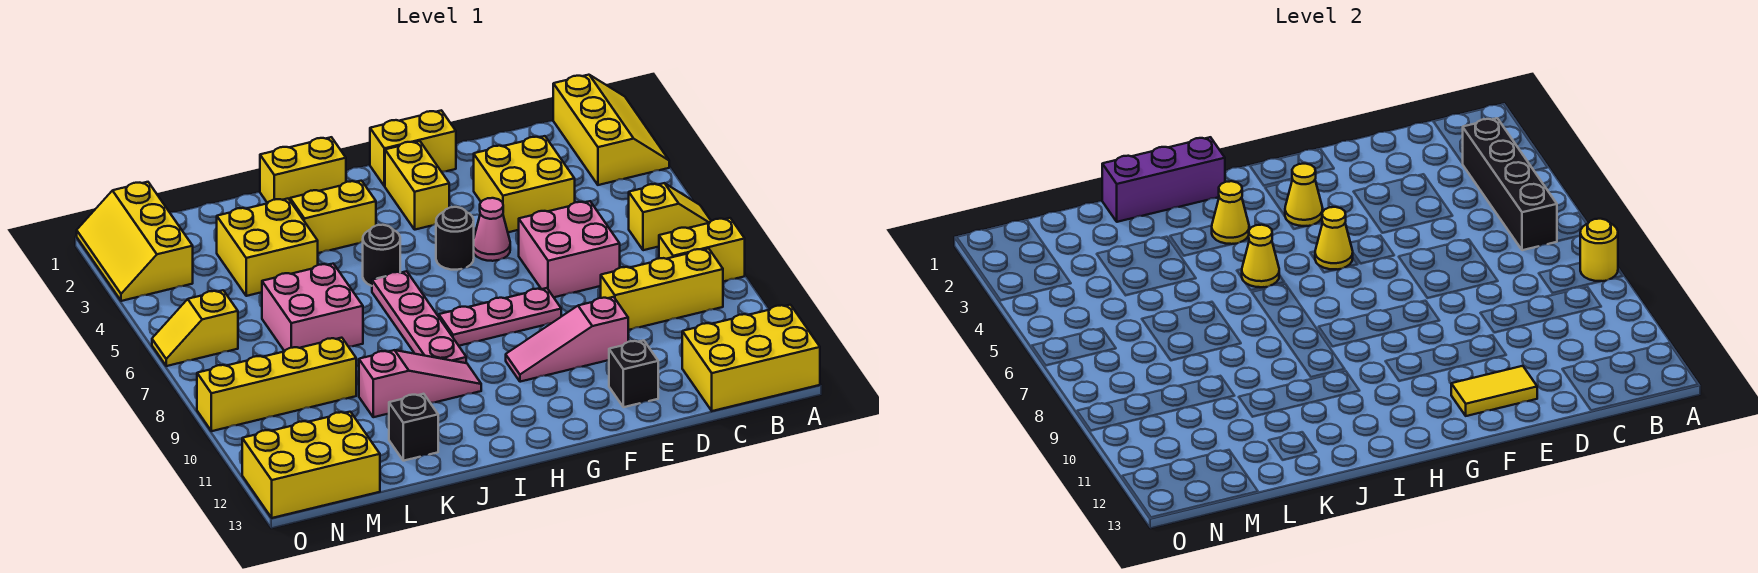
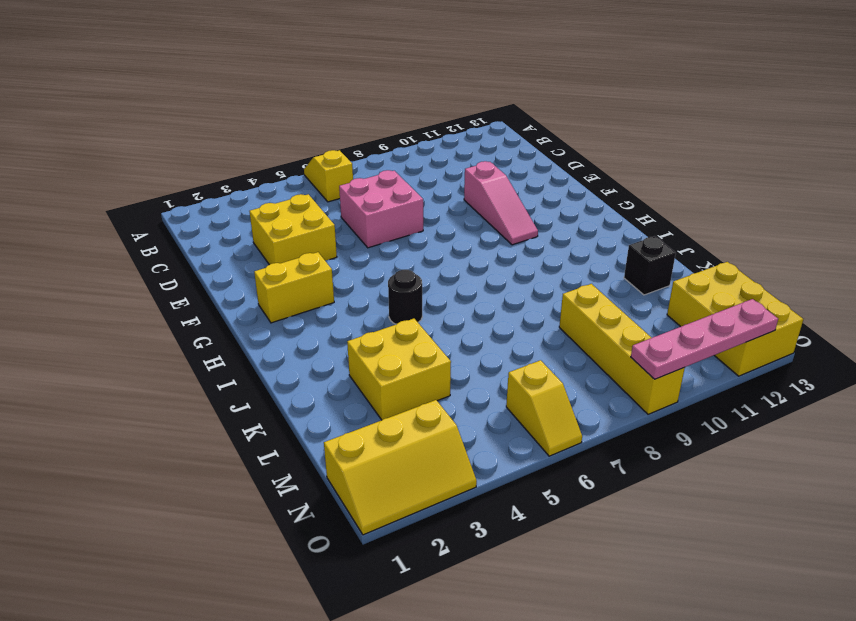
pink plate O9:O12 level 2 -> pink plate I6:I9 level 1
none -> yellow slope A1:B3 level 1 top B
none -> yellow brick A8:B8 level 1
none -> yellow brick A12:C13 level 1
none -> yellow brick B9:D9 level 1

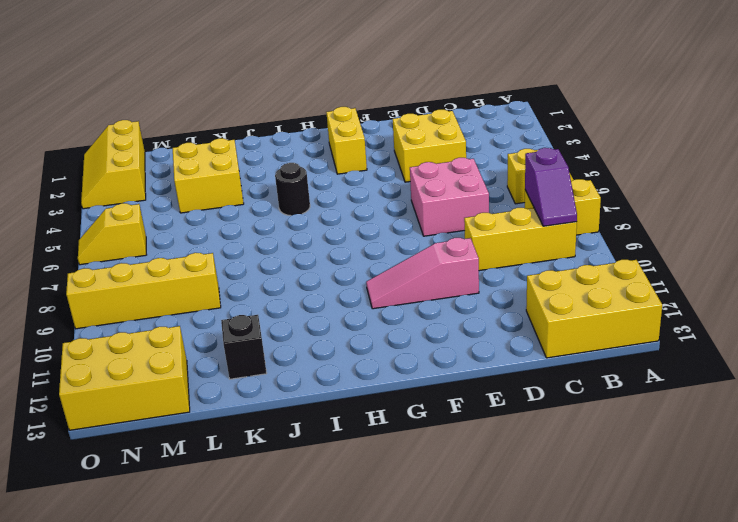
purple slope B8:B9 level 2 top 8 -> none
none -> yellow slope A1:B3 level 1 top B
none -> black brick E12 level 1
none -> yellow brick F1:G1 level 1
none -> pink cone F5 level 1

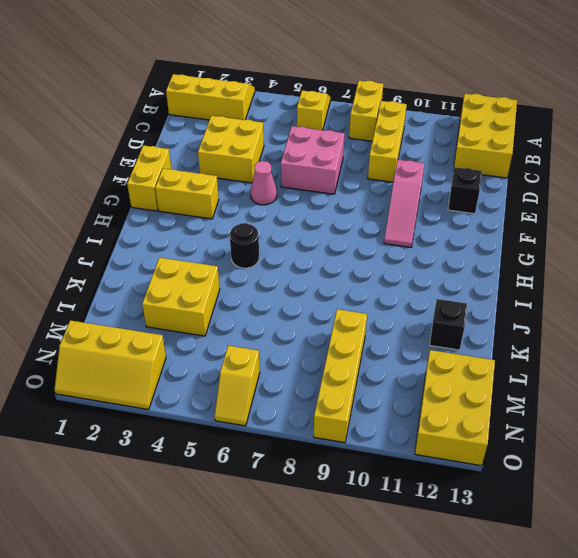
none -> pink plate F8:H8 level 1
none -> black round brick G5 level 1
none -> yellow brick I1:J1 level 1
none -> yellow brick I3:J3 level 1

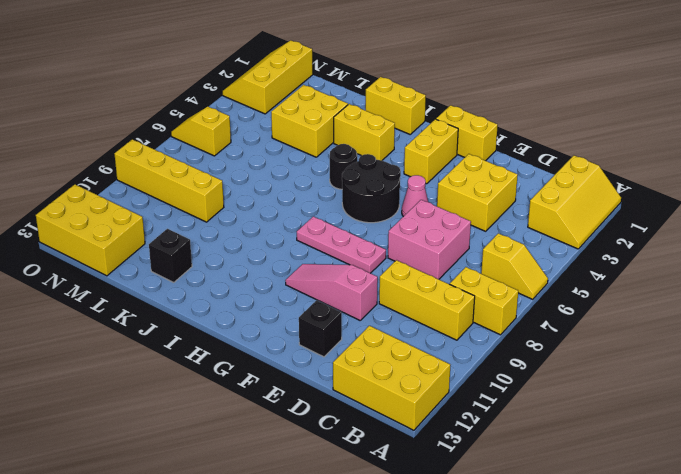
black round brick G5:H6 level 1 -> black round brick G5 level 1
none -> pink plate I6:I9 level 1
none -> pink slope I10:K10 level 1 top K
none -> pink brick K6:L7 level 1
none -> yellow round brick A8 level 2

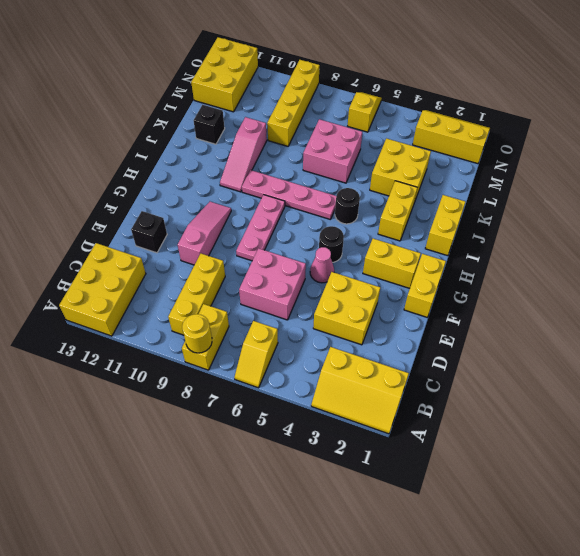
none -> black brick B3:B6 level 2
none -> yellow tile E12:F12 level 2
none -> yellow cone G3 level 2
none -> yellow cone G5 level 2

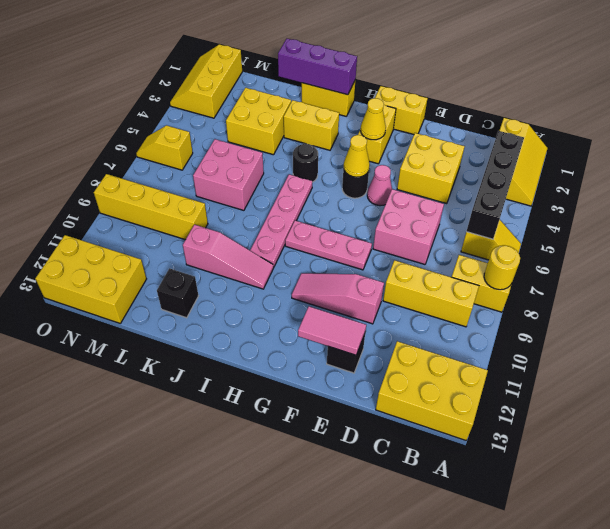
pink tile E12:F12 level 2 -> yellow tile E12:F12 level 2
none -> yellow cone I3 level 2
none -> yellow cone I5 level 2

